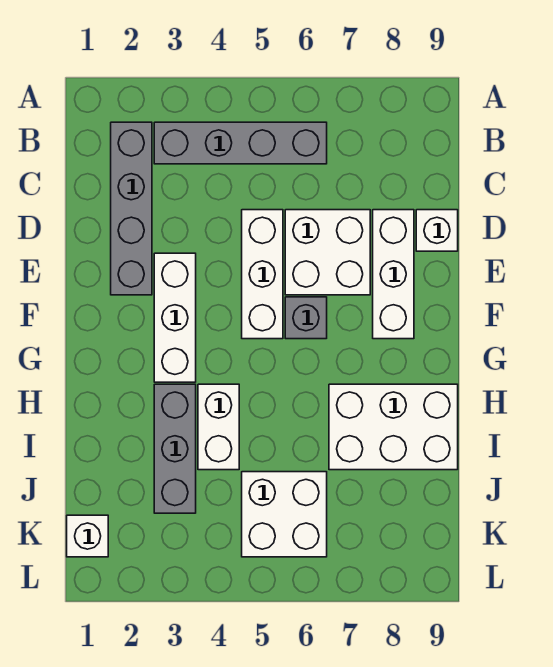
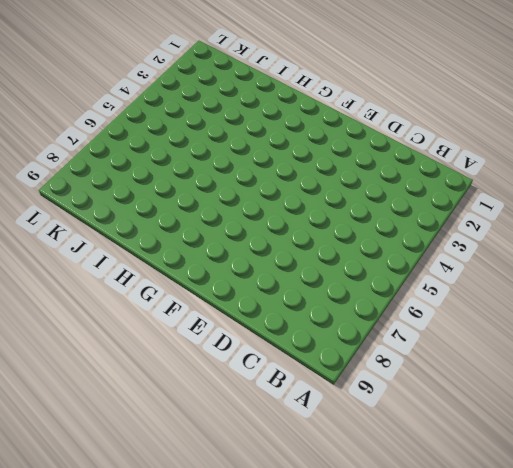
none -> grey brick B2:E2 level 1
none -> grey brick B3:B6 level 1
none -> white brick D5:F5 level 1

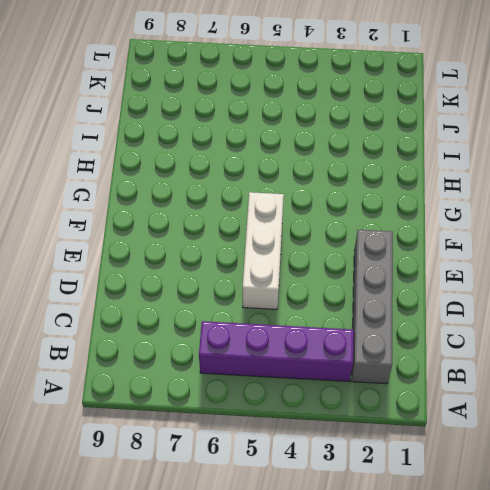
purple brick B3:B6 level 1 -> grey brick B3:B6 level 1
none -> white brick D6:E7 level 1
none -> white brick D8:F8 level 1
none -> white brick D9 level 1

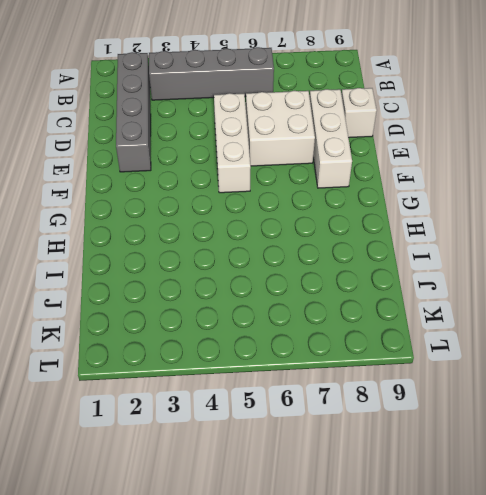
none -> white brick E3:G3 level 1
none -> grey brick F6 level 1
none -> grey brick H3:J3 level 1

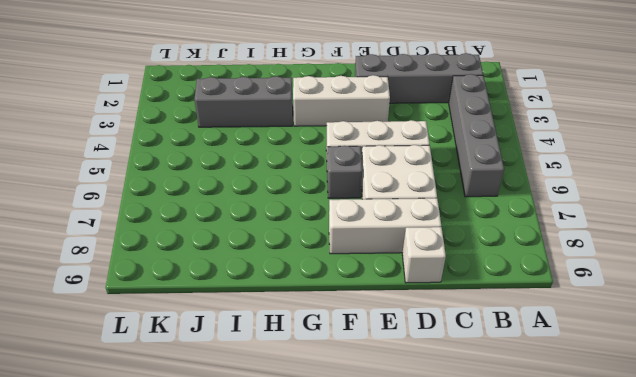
none -> white brick H4:I4 level 1
none -> white brick H7:I9 level 1
none -> white brick J5:K6 level 1

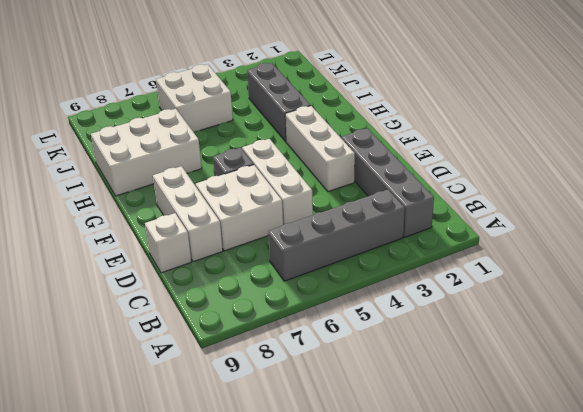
none -> white brick H4:I4 level 1
none -> white brick K1 level 1

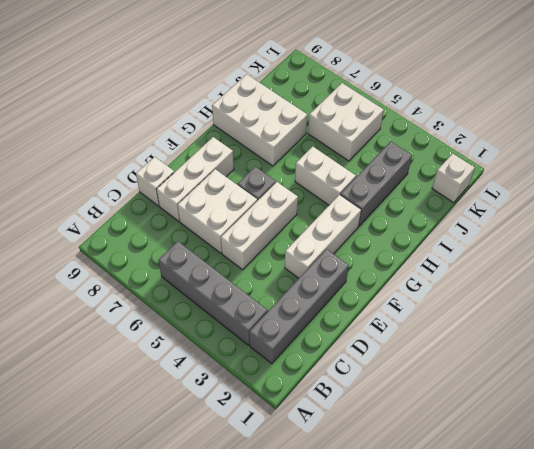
white brick H4:H5 level 1 -> white brick H4:I4 level 1

